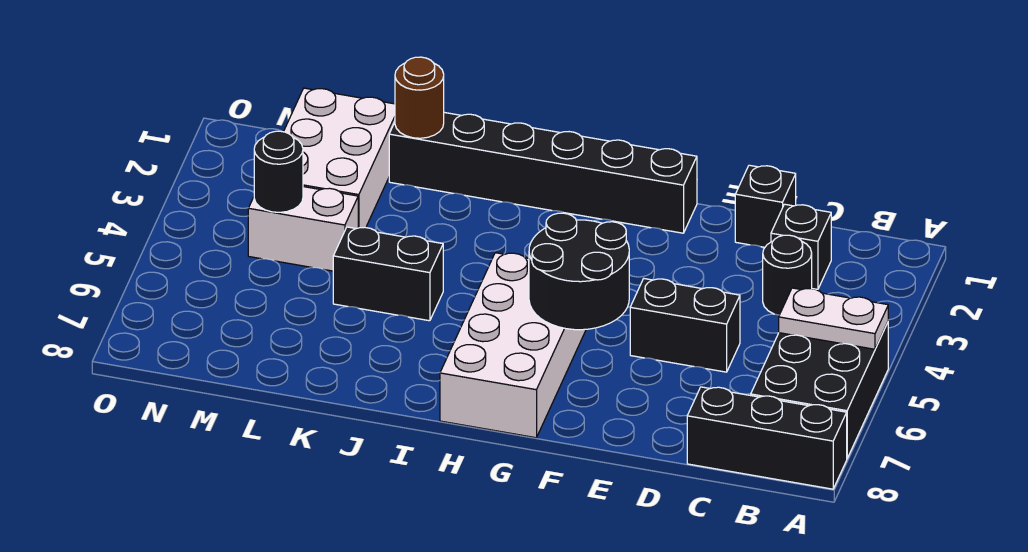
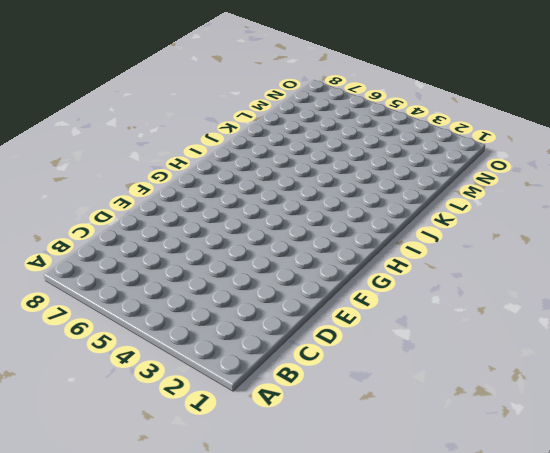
none -> black brick A5:B7 level 1
none -> black brick A8:C8 level 1
none -> black brick C2 level 1

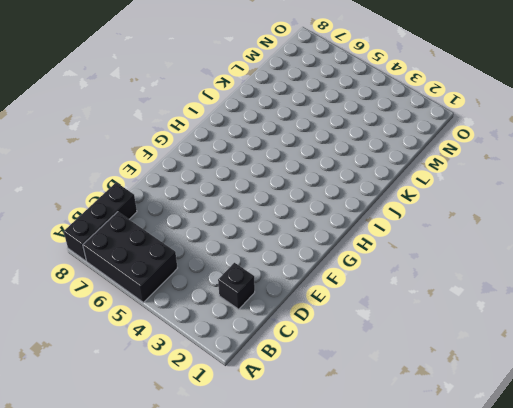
none -> black round brick C3 level 1
none -> black brick D1 level 1
none -> black brick D5:E5 level 1

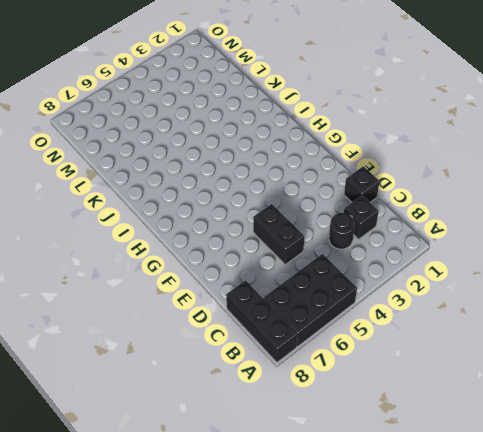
none -> black brick F1:K1 level 1
none -> white brick G5:H8 level 1
none -> black brick J5:K5 level 1

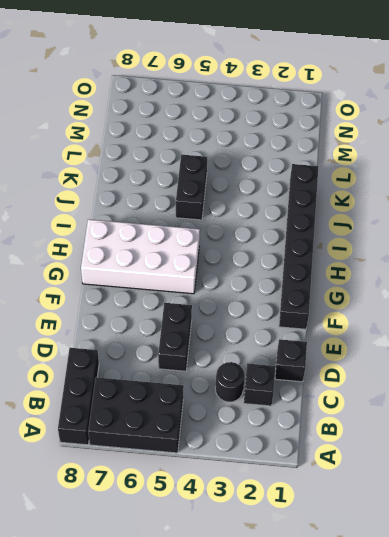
none -> white brick L1:M3 level 1
none -> white brick L4:M4 level 1
none -> white plate A5:B5 level 2

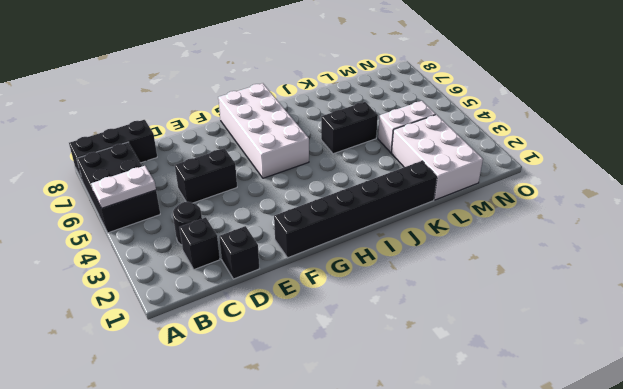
none -> black round brick F5:G6 level 2
none -> brown round brick K1 level 2
none -> black round brick M4 level 2

